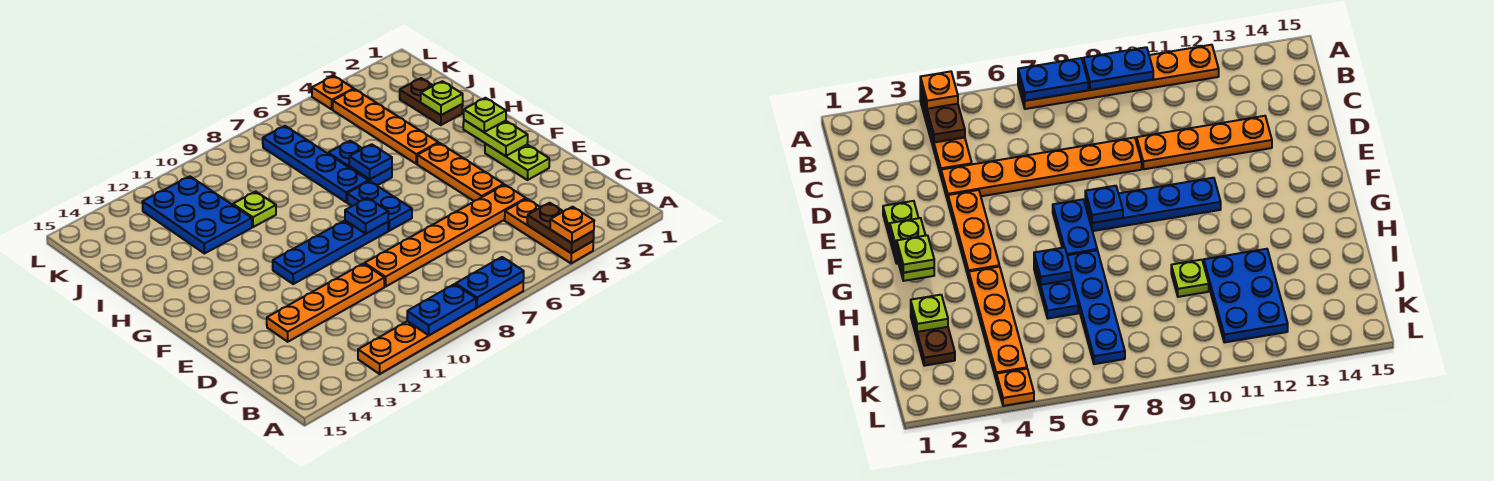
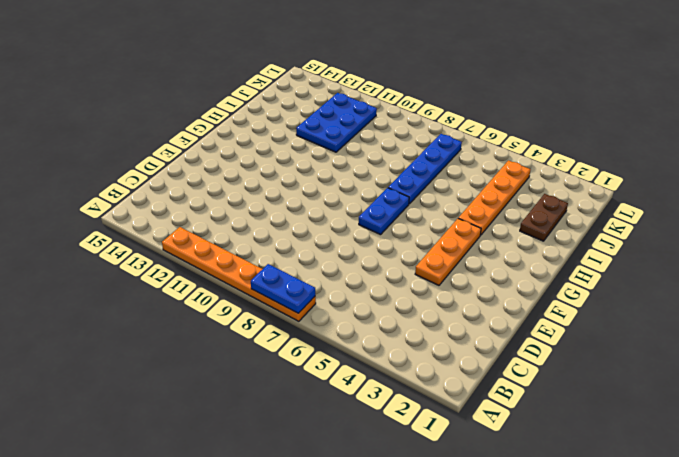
none -> orange plate A4:C4 level 1
none -> orange plate D4:D9 level 1
none -> orange plate D10:D13 level 1

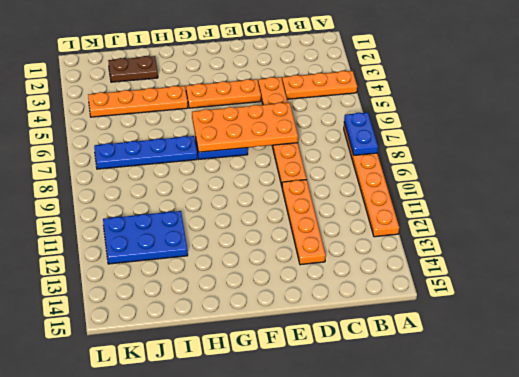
orange plate D6:G7 level 2 -> none
none -> lime plate E2:F2 level 1
none -> blue plate F8:F11 level 1
none -> blue plate H6:I6 level 1

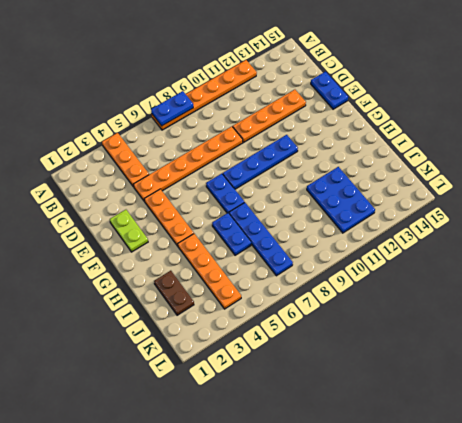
blue plate D15:E15 level 1 -> blue plate A9:A10 level 2
none -> lime plate I10 level 1
none -> orange plate L4 level 1
none -> brown plate A4:B4 level 2

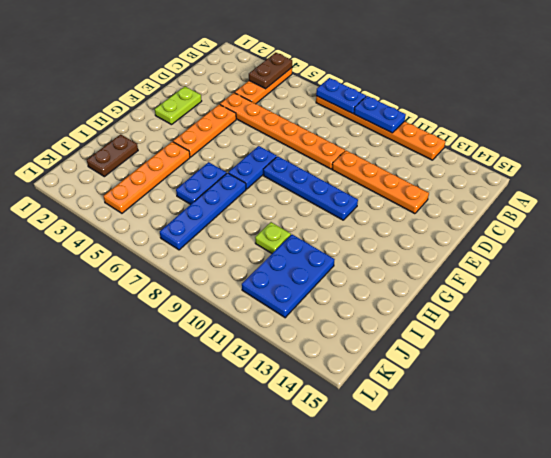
none -> orange plate L4 level 1
none -> lime plate F2:G2 level 2
none -> blue plate F8 level 2

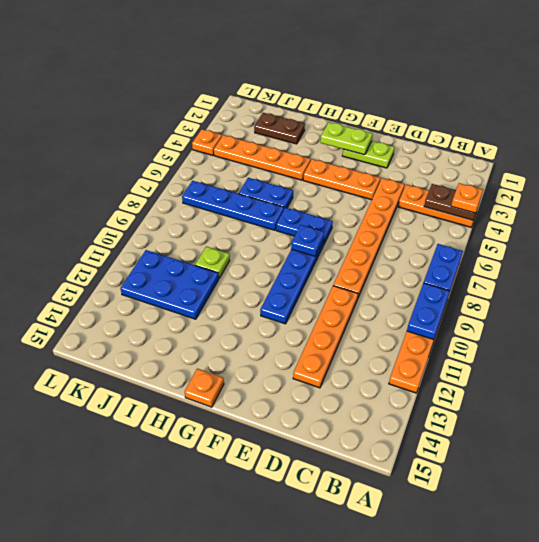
orange plate G15 level 1 -> none
none -> blue plate H6 level 2
none -> lime plate I2 level 2
none -> lime plate G2 level 3

